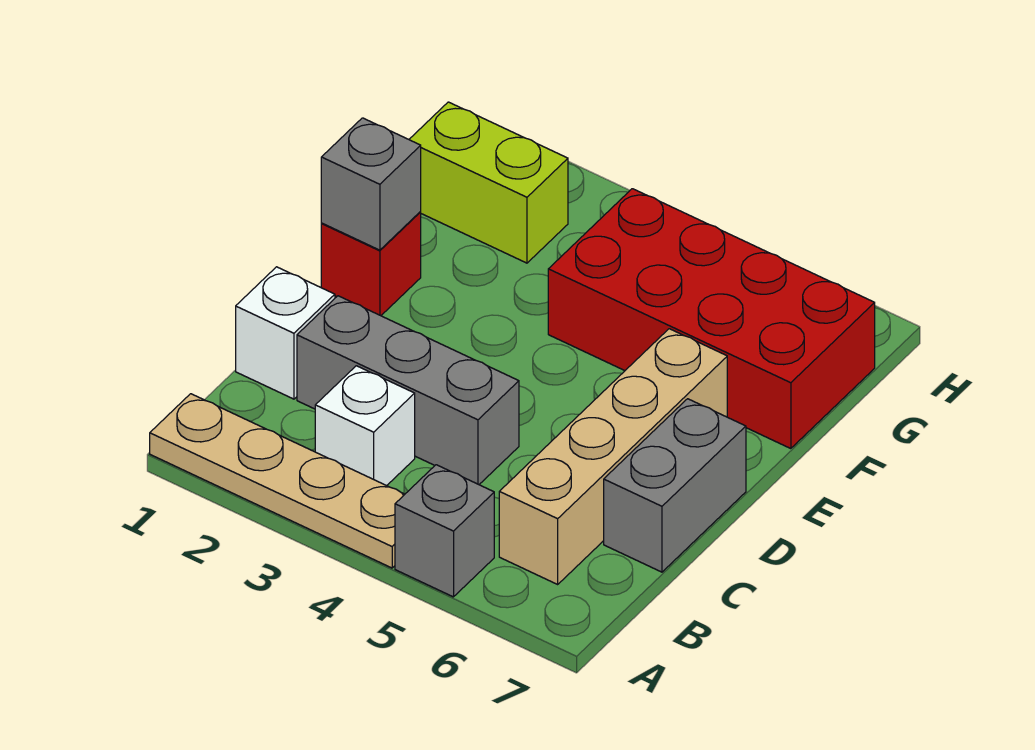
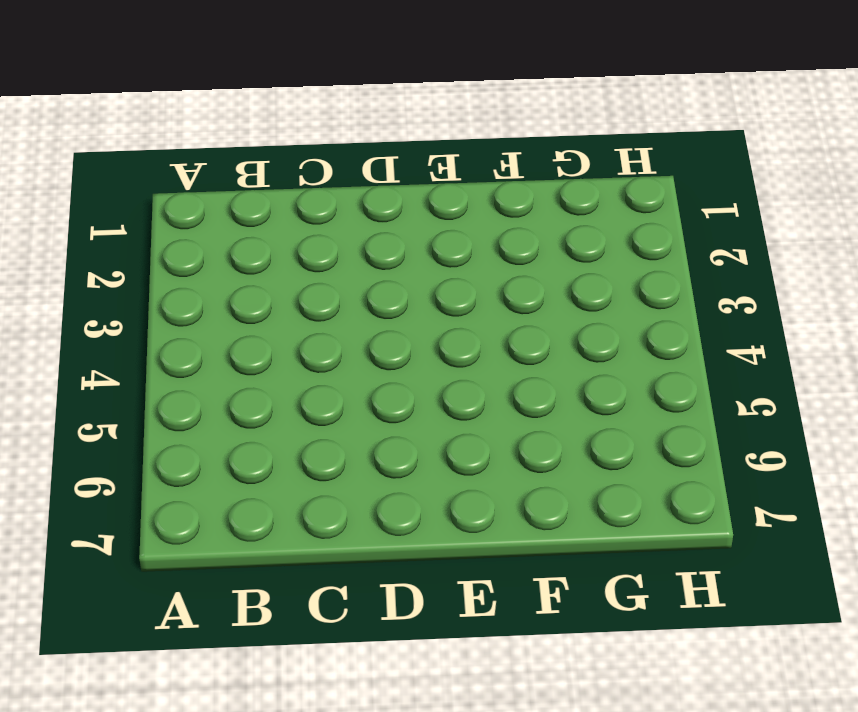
none -> tan plate A1:A4 level 1
none -> grey brick A5 level 1

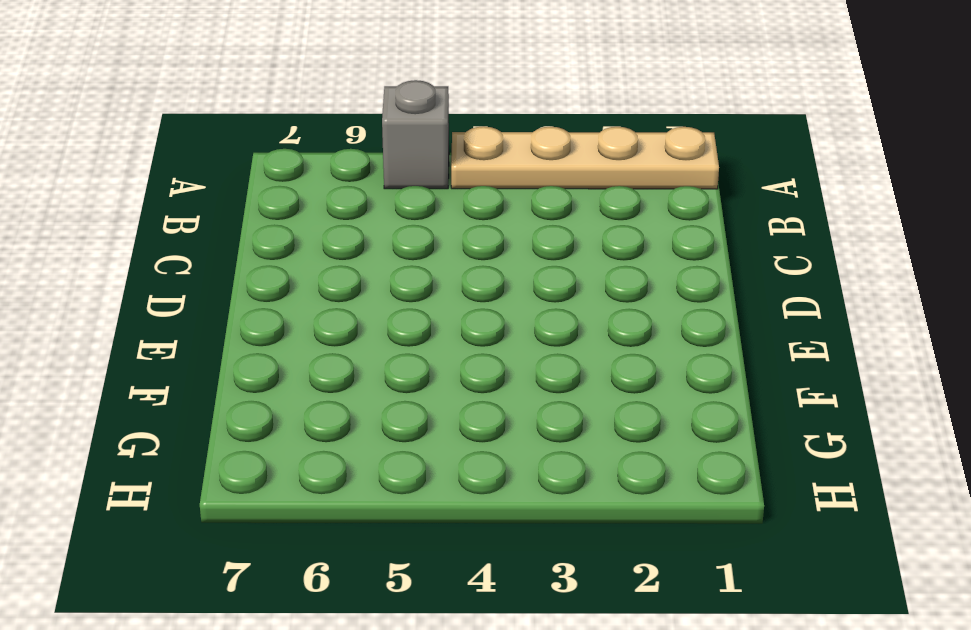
none -> white brick B3 level 1
none -> tan brick B6:E6 level 1

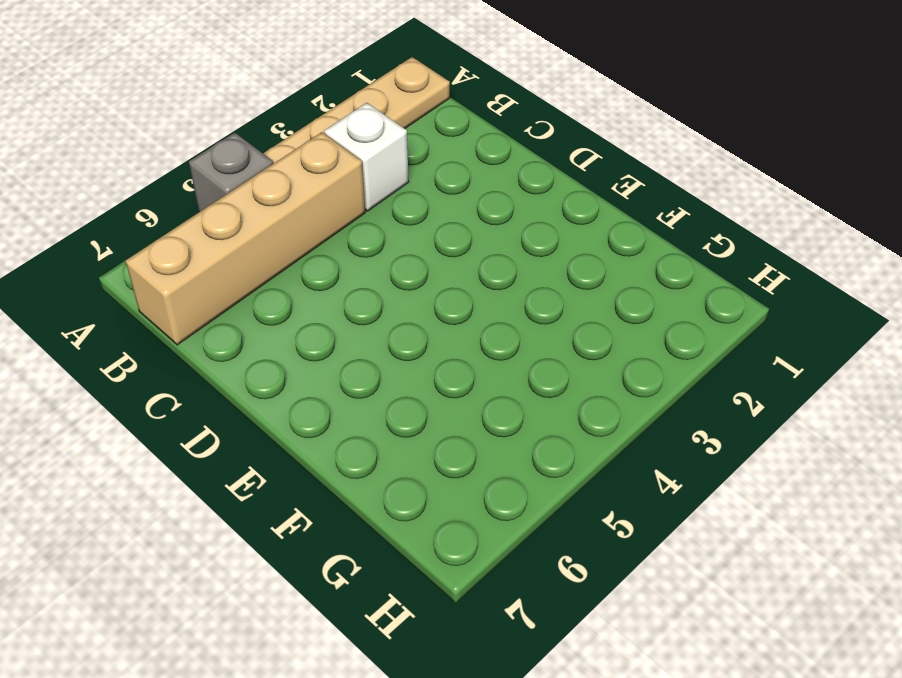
tan brick B4:B7 level 1 -> tan brick B6:E6 level 1
none -> white brick C1 level 1
none -> grey brick C2:C4 level 1

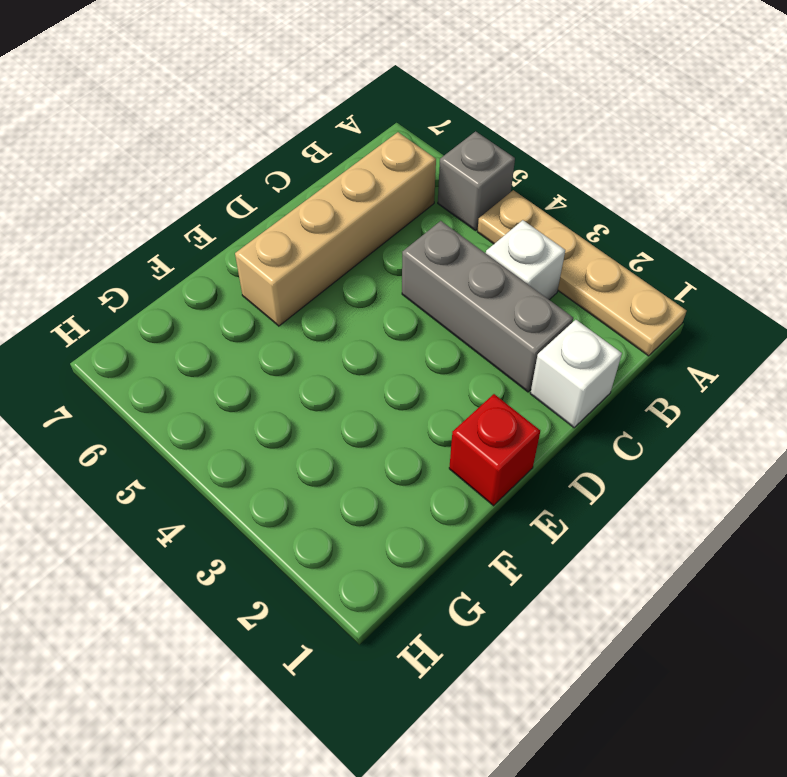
none -> grey brick C7:D7 level 1
none -> red brick F4:G7 level 1

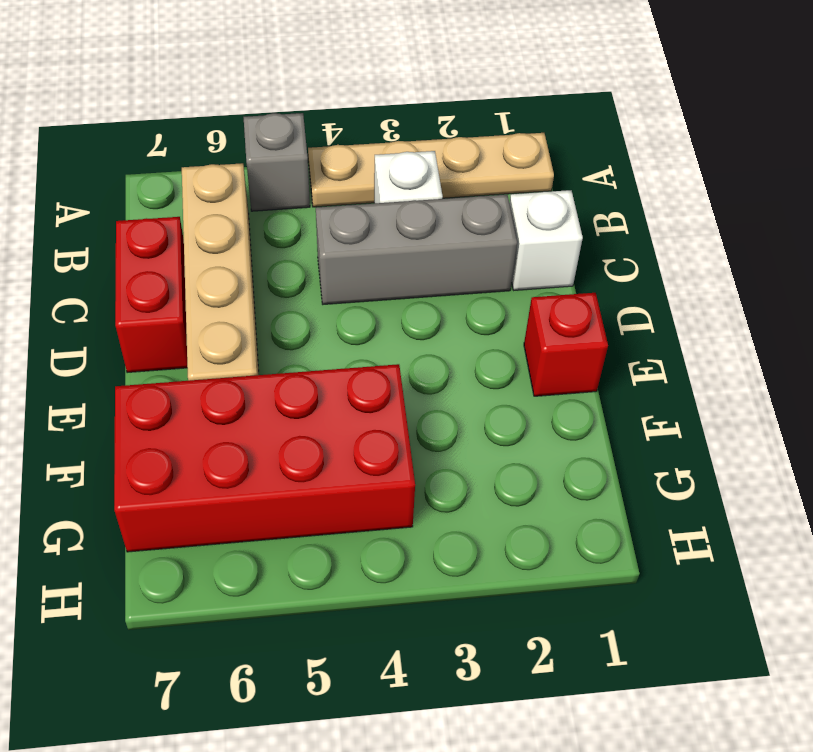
red brick C7:D7 level 1 -> grey brick C7:D7 level 1
none -> lime brick G1:G2 level 1
none -> grey brick E1 level 2

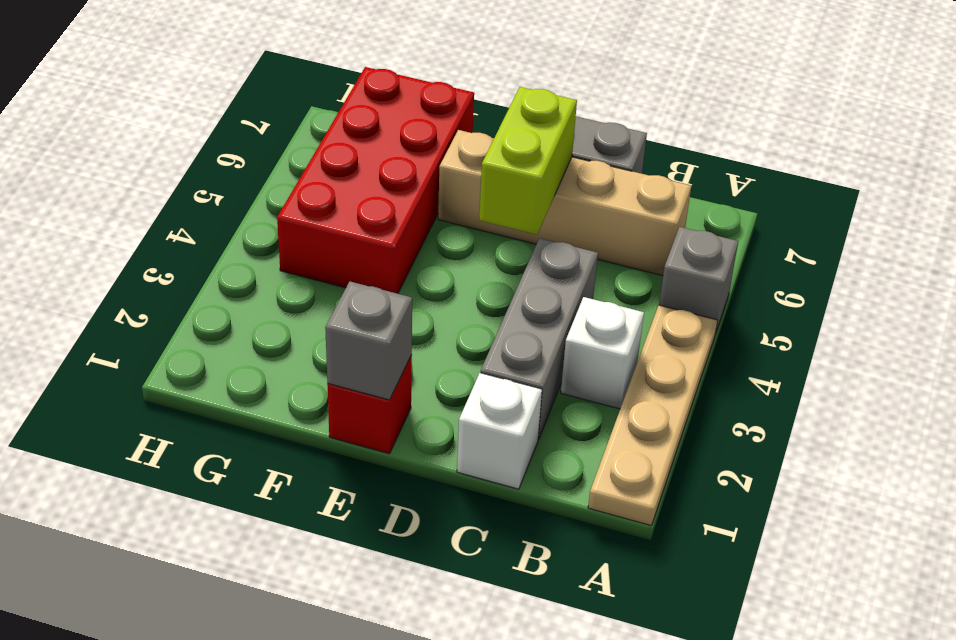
lime brick D5:D6 level 2 -> lime brick G1:G2 level 1

